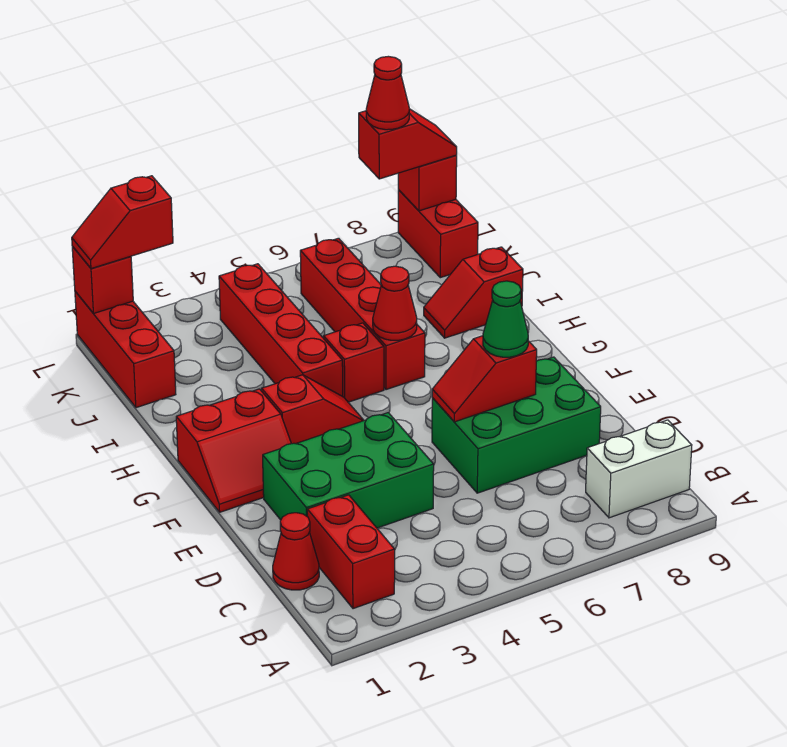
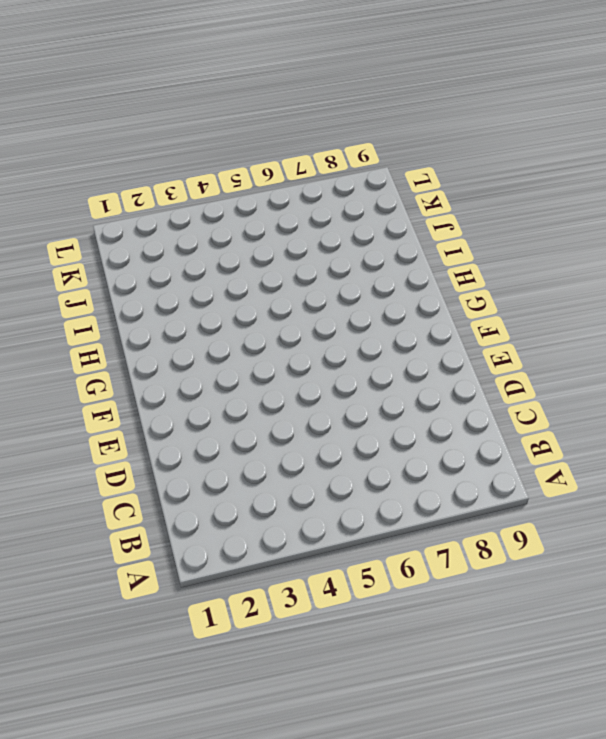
none -> red brick B2:C2 level 1
none -> white brick B8:B9 level 1
none -> red cone C1 level 1

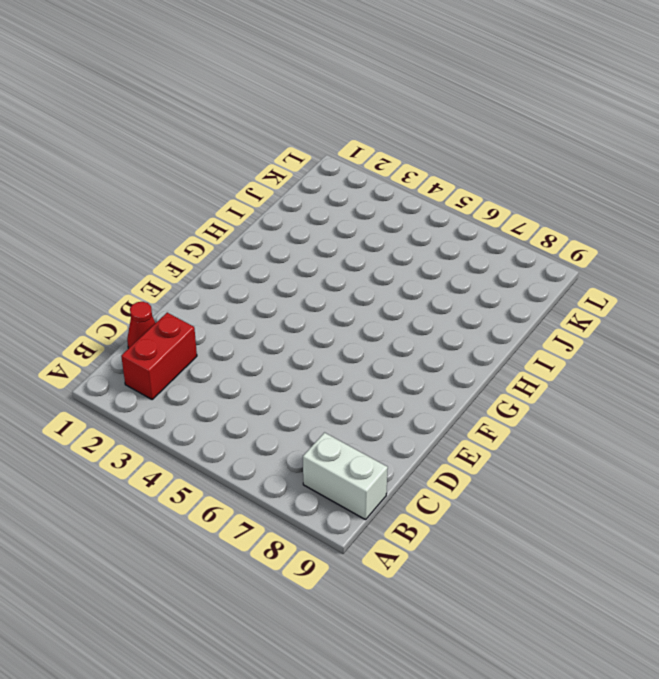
none -> green brick D2:E4 level 1
none -> green brick D6:E8 level 1
none -> red slope F1:G2 level 1 top G

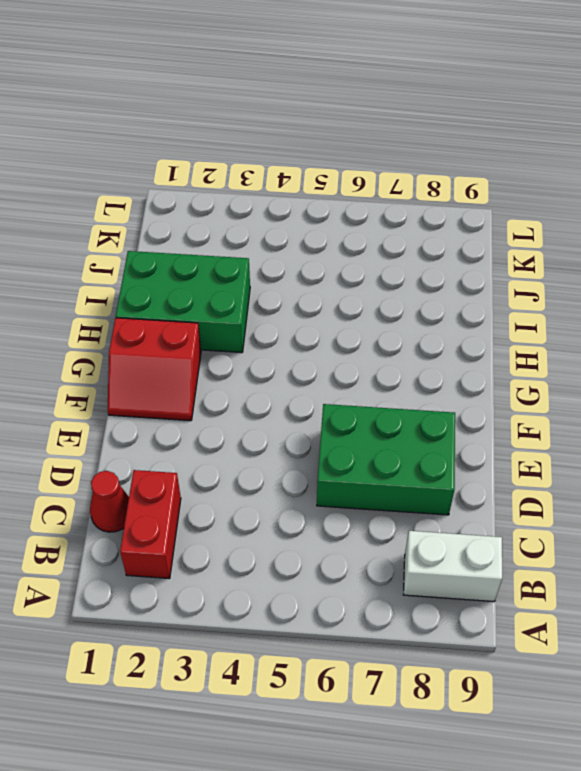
green brick H1:I3 level 1 -> green brick D2:E4 level 1
none -> red slope G3:G4 level 1 top 3
none -> red brick H4:K4 level 1
none -> red brick H5 level 1

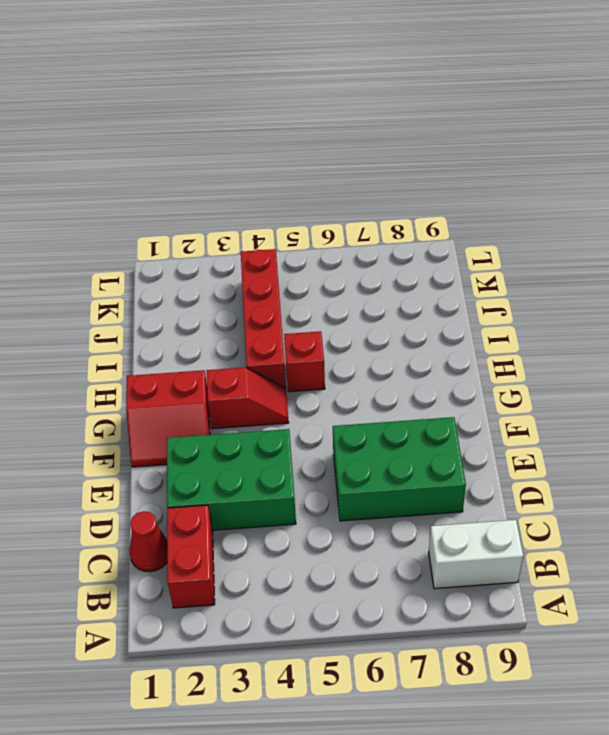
none -> red brick H6:K6 level 1
none -> red slope I8:I9 level 1 top 9
none -> red brick J1:L1 level 1

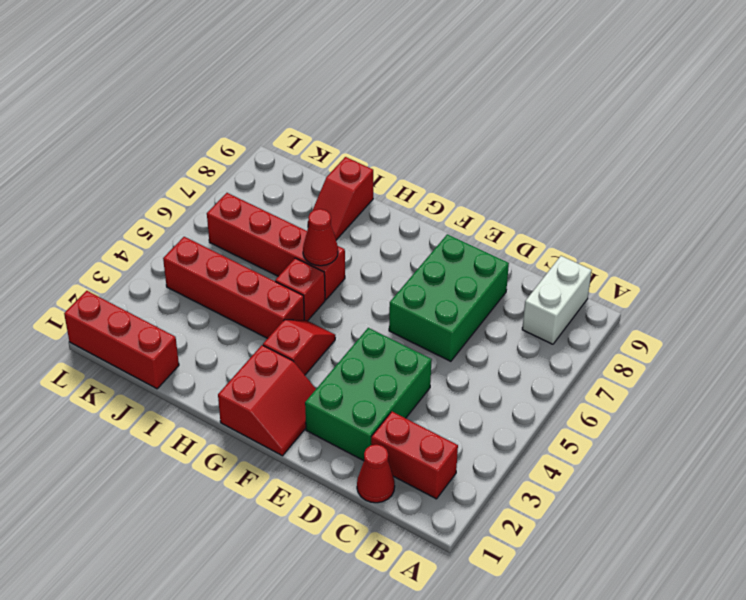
none -> red brick K9:L9 level 1
none -> red slope E6:E7 level 2 top 7
none -> red brick L1 level 2

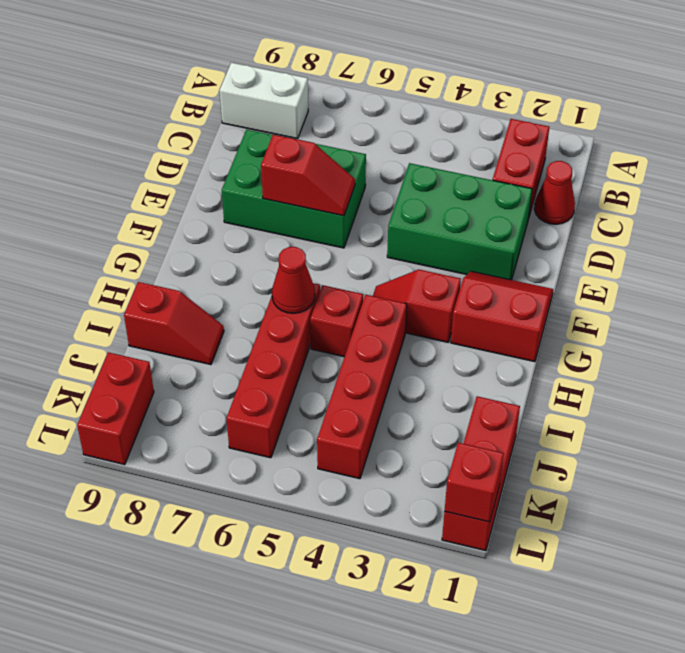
none -> red brick L9 level 2
none -> green cone E7 level 3
none -> red slope L1:L2 level 3 top 2

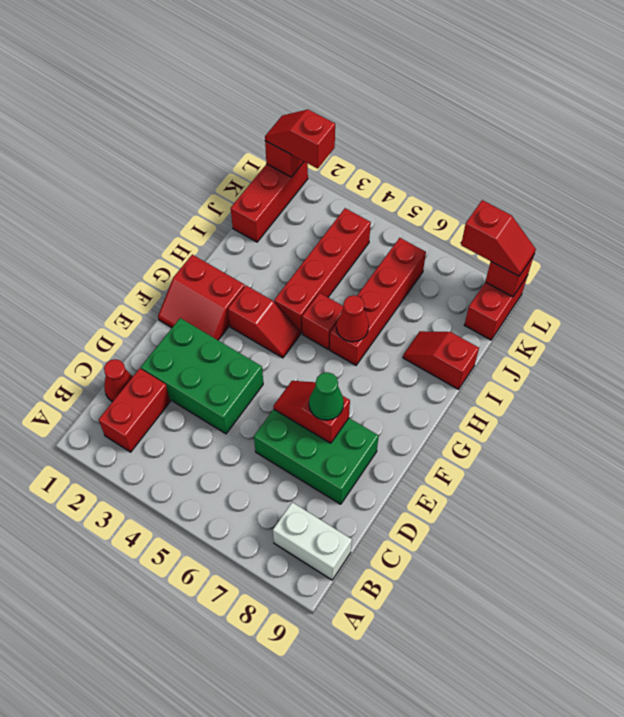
none -> red cone L8 level 4

